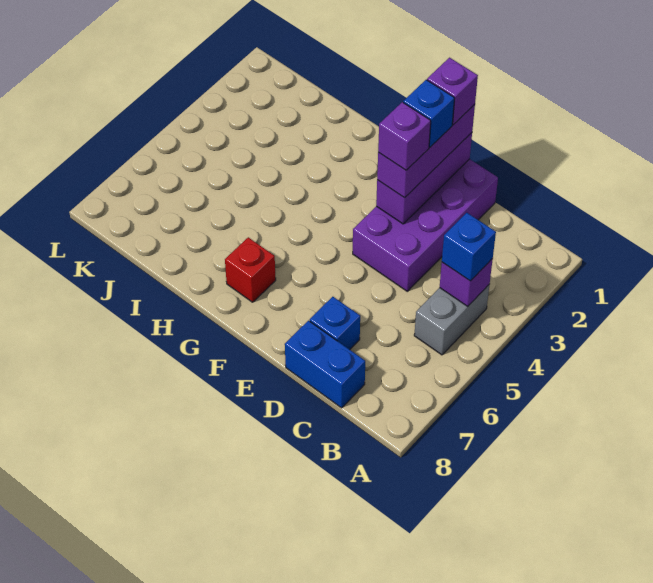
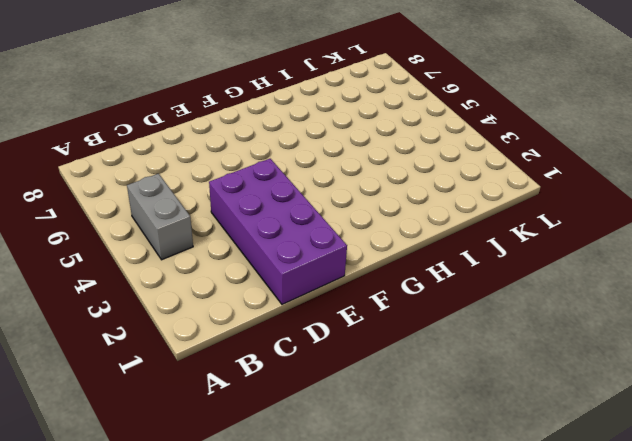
none -> blue brick C8:D8 level 1
none -> blue brick D7 level 1
none -> red brick G7 level 1

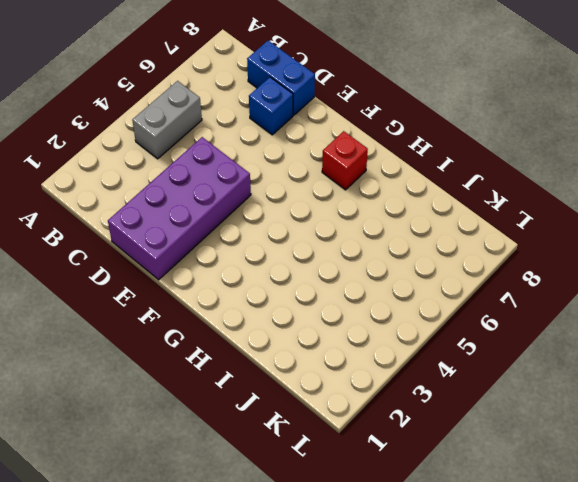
none -> purple brick B4 level 2
none -> purple brick E1:E3 level 2
none -> blue brick B4 level 3

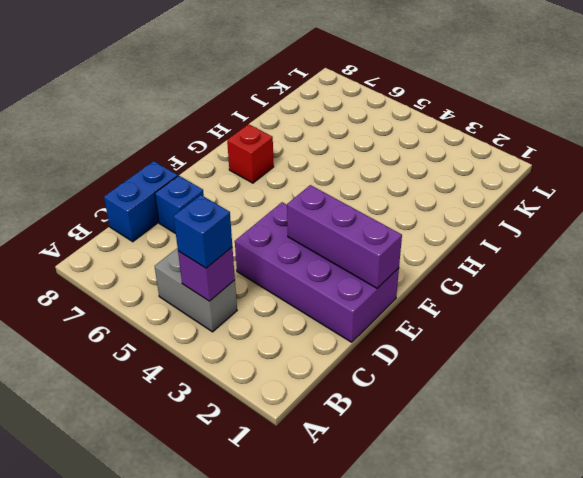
none -> purple brick E1:E3 level 3
none -> purple brick E1 level 4
none -> blue brick E2 level 4

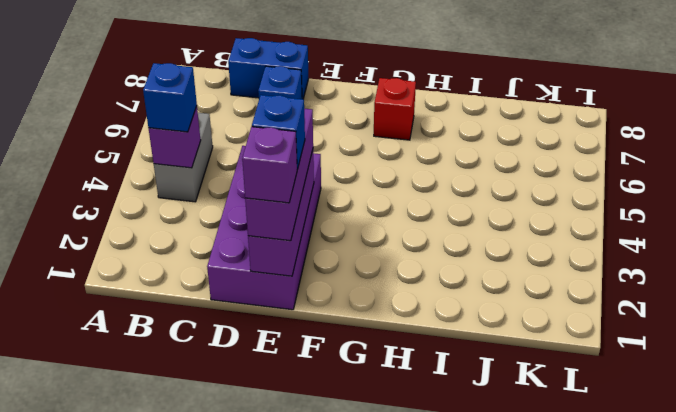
none -> purple brick E3 level 4

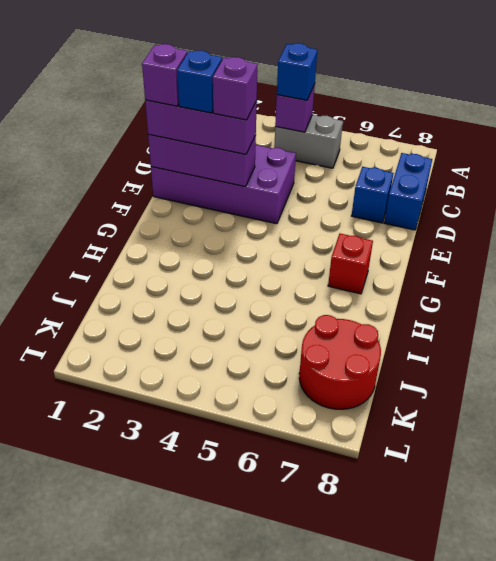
red round brick J7:K8 level 1 -> none

